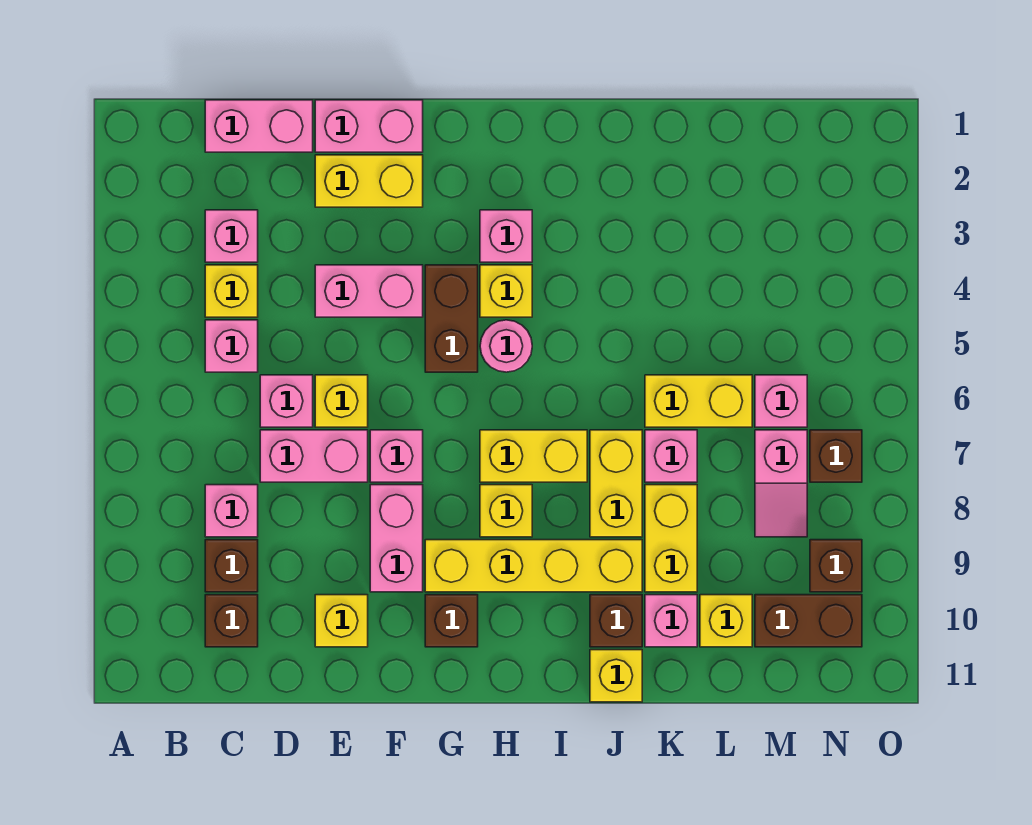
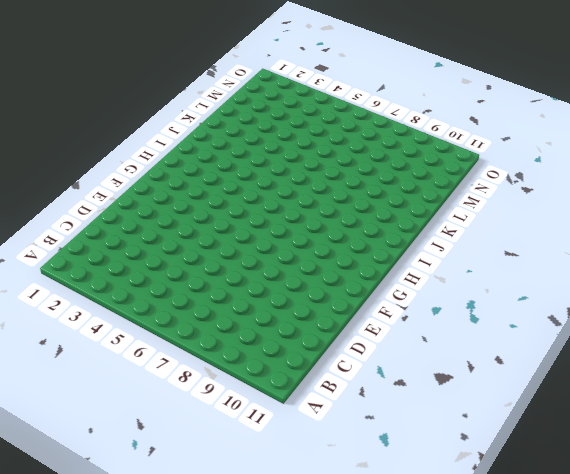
none -> pink brick C1:D1 level 1
none -> pink brick C3 level 1
none -> yellow brick C4 level 1
none -> pink brick C5 level 1

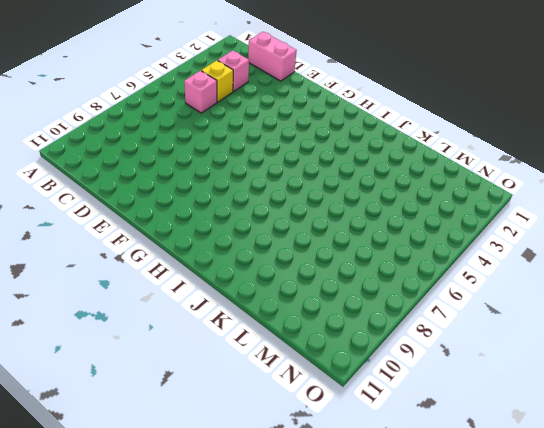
none -> pink brick C8 level 1
none -> brown brick C9 level 1
none -> brown brick C10 level 1
none -> pink brick D6 level 1

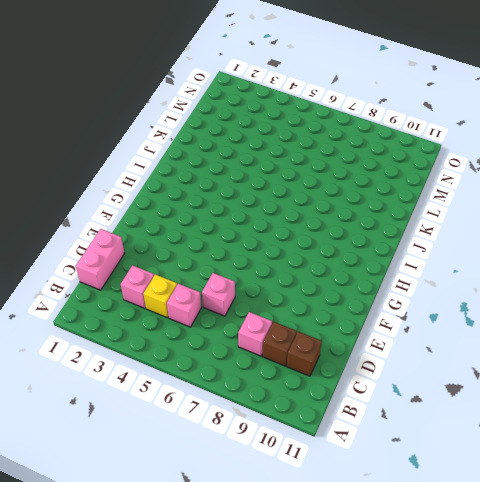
none -> pink brick D7:E7 level 1
none -> pink brick E1:F1 level 1
none -> yellow brick E2:F2 level 1
none -> pink brick E4:F4 level 1

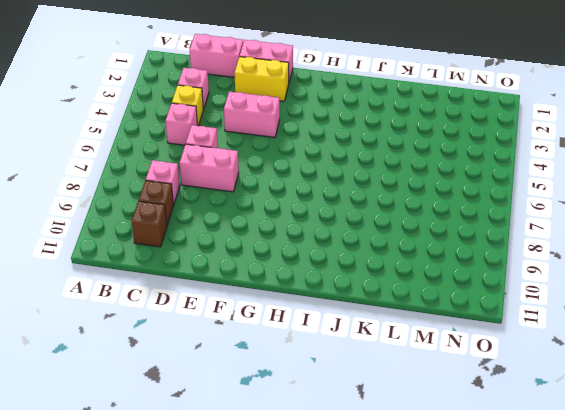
none -> yellow brick E6 level 1
none -> yellow brick E10 level 1
none -> pink brick F7 level 1
none -> pink brick F8:F9 level 1

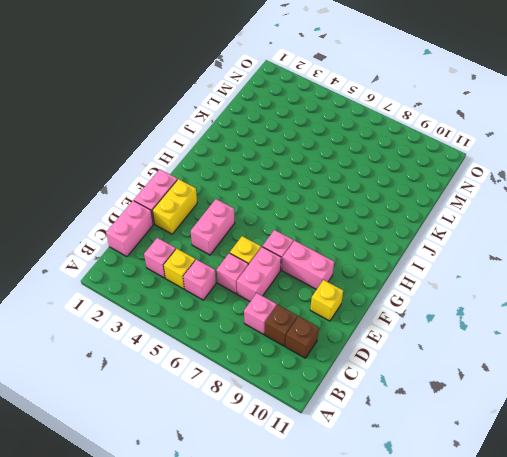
none -> brown brick G4:G5 level 1
none -> yellow brick G9:J9 level 1
none -> brown brick G10 level 1
none -> pink brick H3 level 1

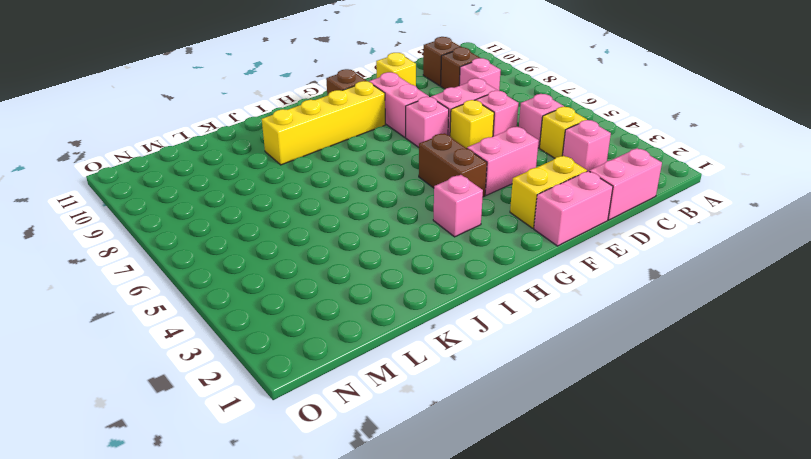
none -> yellow brick H4 level 1
none -> pink round brick H5 level 1
none -> yellow brick H7:I7 level 1
none -> yellow brick H8 level 1

